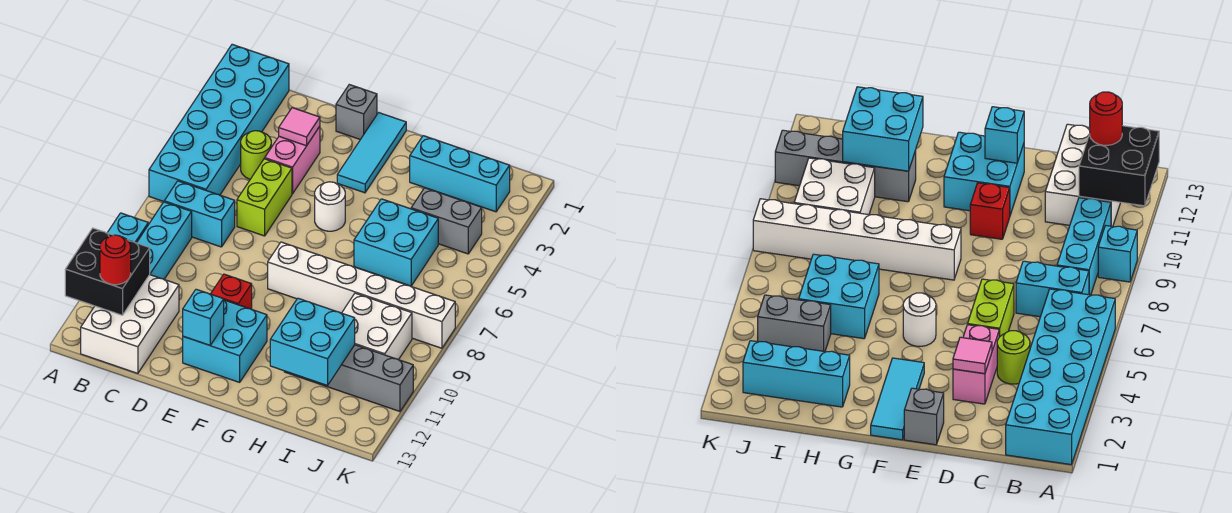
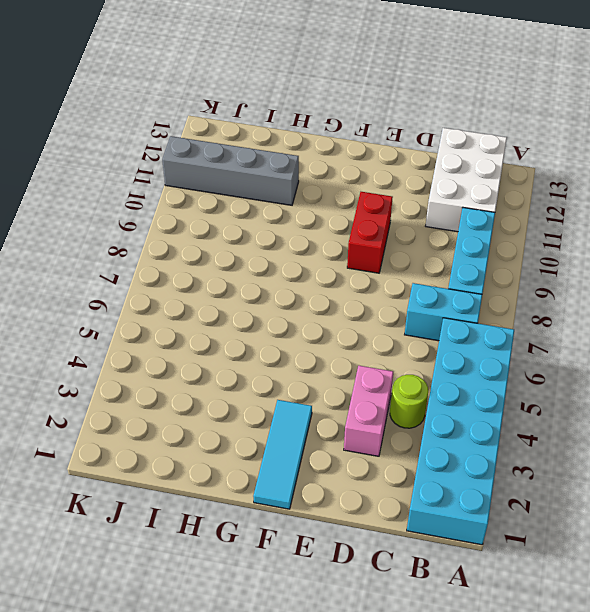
red brick E9:E10 level 1 -> red brick E10 level 1
none -> cyan brick A9 level 1
none -> lime brick D5:D6 level 1
none -> grey brick E1 level 1

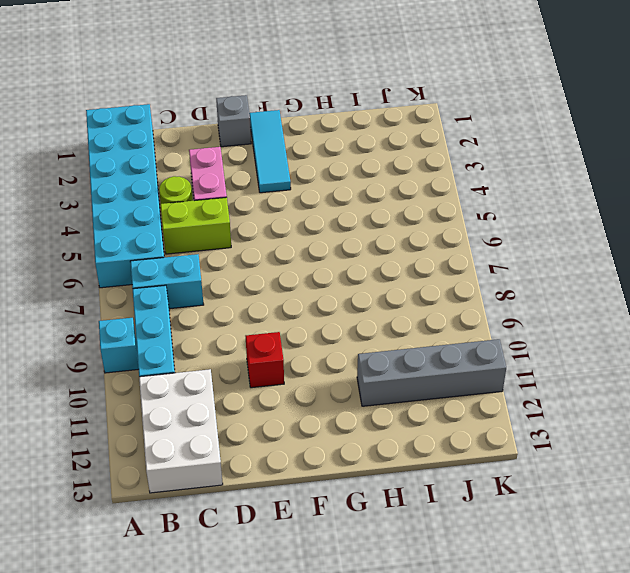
lime brick C5:D5 level 1 -> lime brick D5:D6 level 1
none -> cyan brick E11:F12 level 1
none -> white round brick F5 level 1
none -> white brick F8:K8 level 1

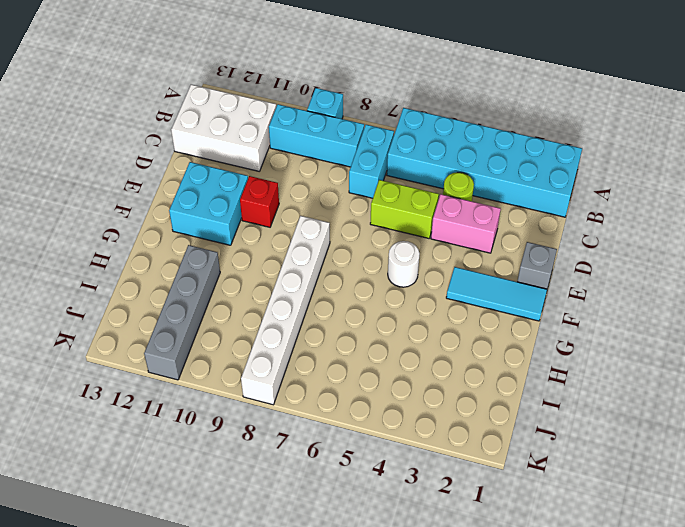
none -> cyan brick H2:J2 level 1
none -> cyan brick H5:I6 level 1
none -> grey brick I4:J4 level 1

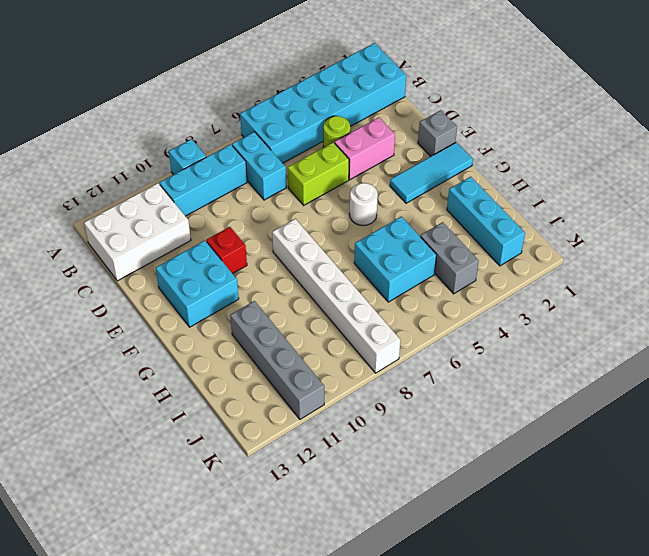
none -> white brick I9:J10 level 1
none -> black brick A11:B12 level 2
none -> pink tile D3 level 2

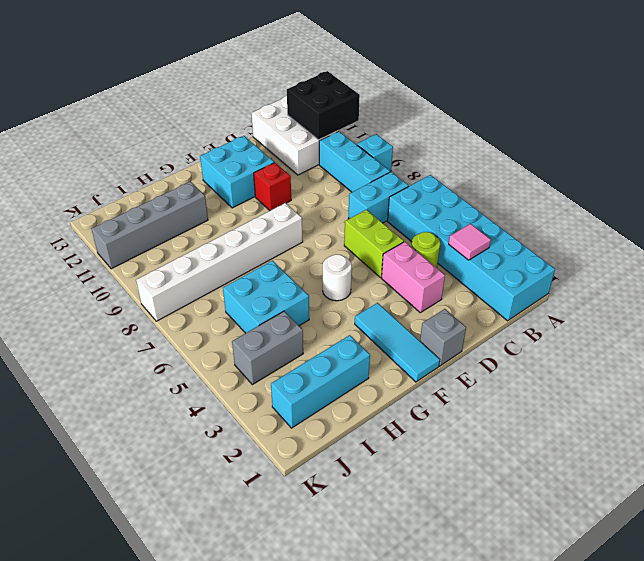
pink tile B3 level 2 -> pink tile D3 level 2
none -> white brick I9:J10 level 1
none -> cyan brick E12 level 2
none -> cyan brick H11:I12 level 2

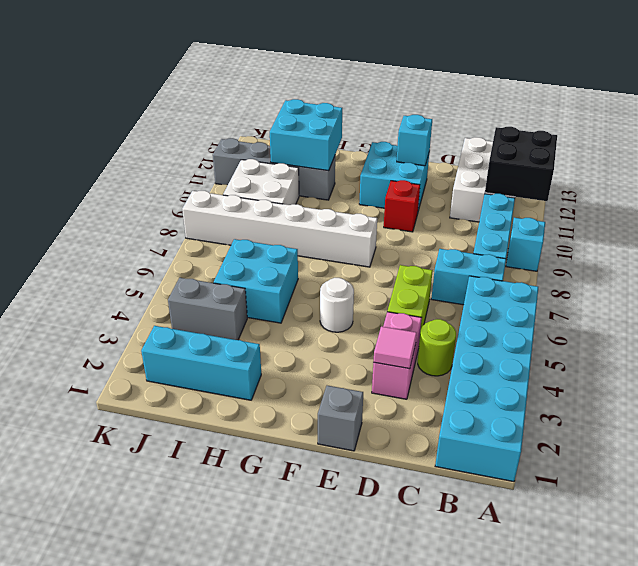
none -> cyan tile F1:F3 level 1
none -> red round brick B12 level 3

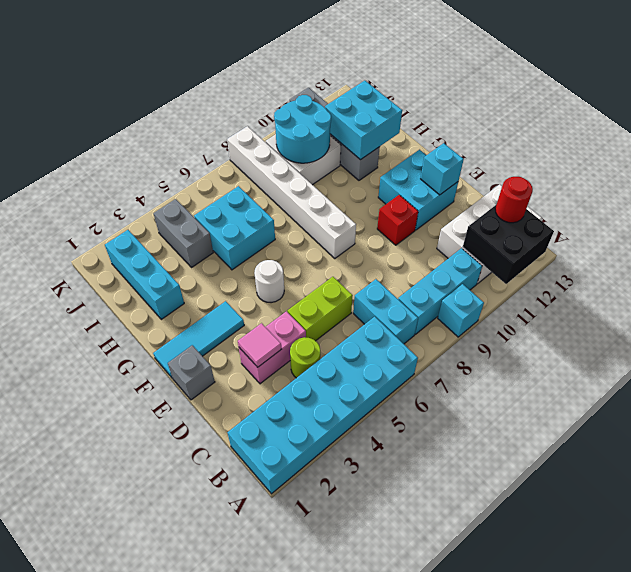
cyan round brick I9:J10 level 2 -> none

